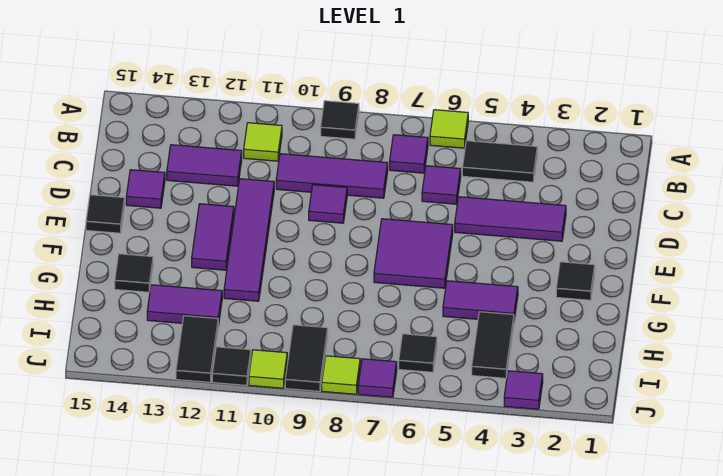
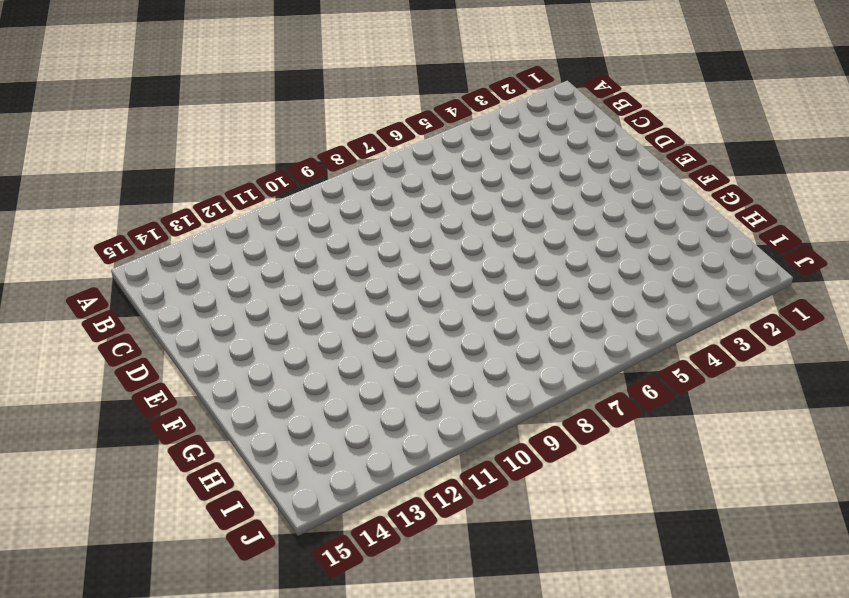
none -> lime tile A6 level 1
none -> black tile A9 level 1
none -> black tile B4:B5 level 1

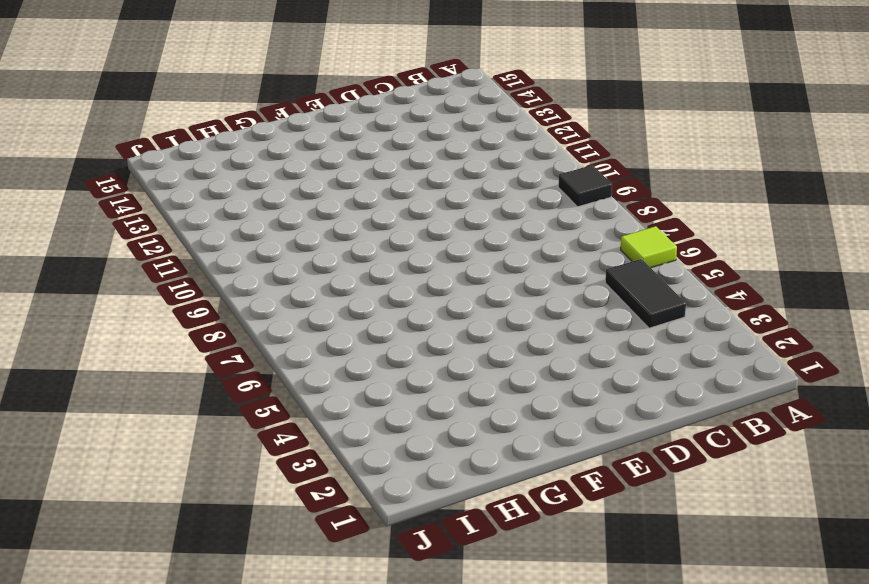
none -> purple tile B7 level 1
none -> lime tile B11 level 1
none -> purple tile C6 level 1

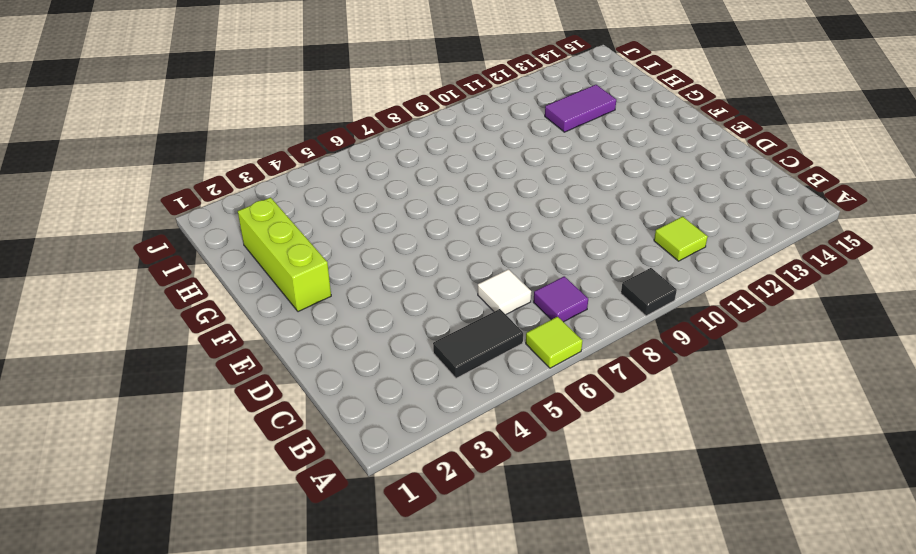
white tile C6 level 1 -> purple tile C6 level 1
lime brick F2:H2 level 1 -> black tile F2 level 1
none -> purple tile C8:C10 level 1
none -> purple tile C12:C13 level 1
none -> purple tile D3:D5 level 1

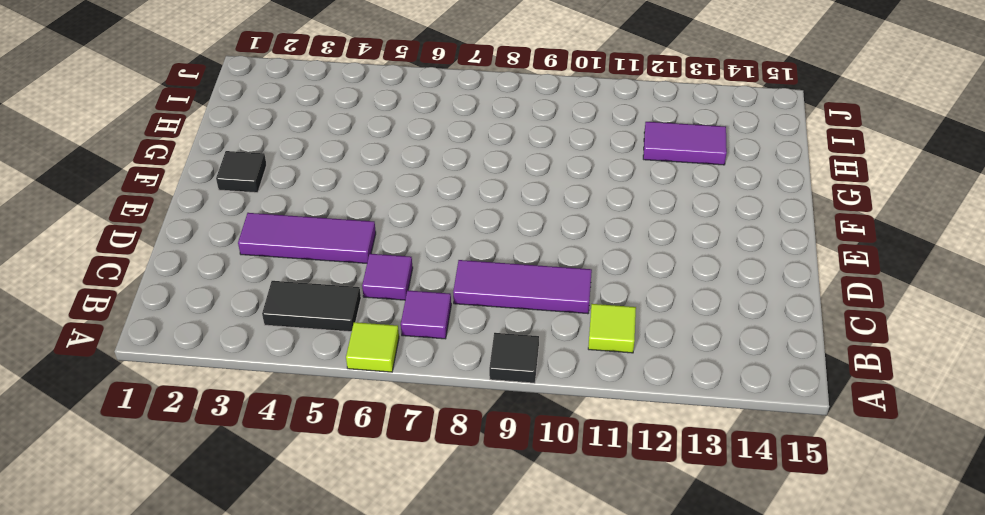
none -> purple tile C12:C13 level 1
none -> purple tile D9 level 1
none -> purple tile D11:G11 level 1

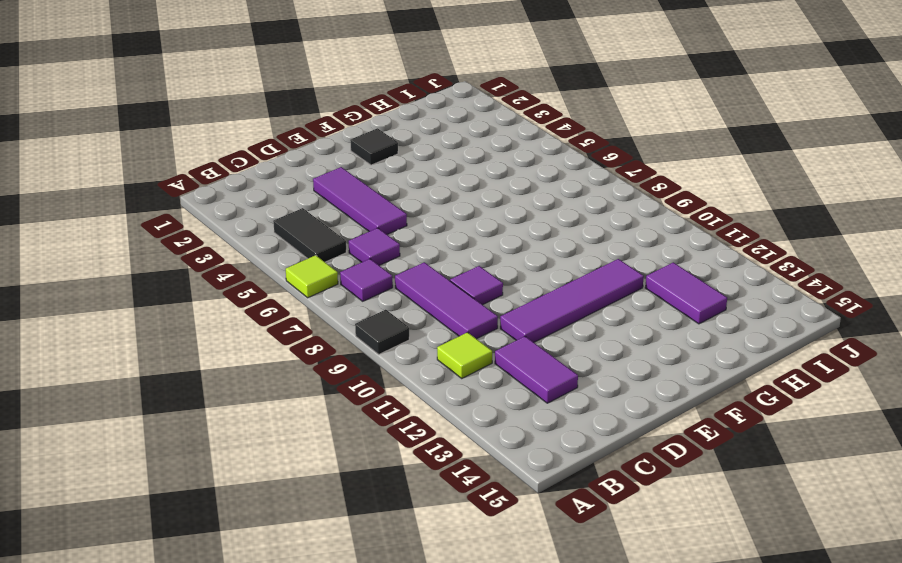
none -> purple tile D14 level 1
none -> purple tile E6:F7 level 1
none -> purple tile E12:F12 level 1

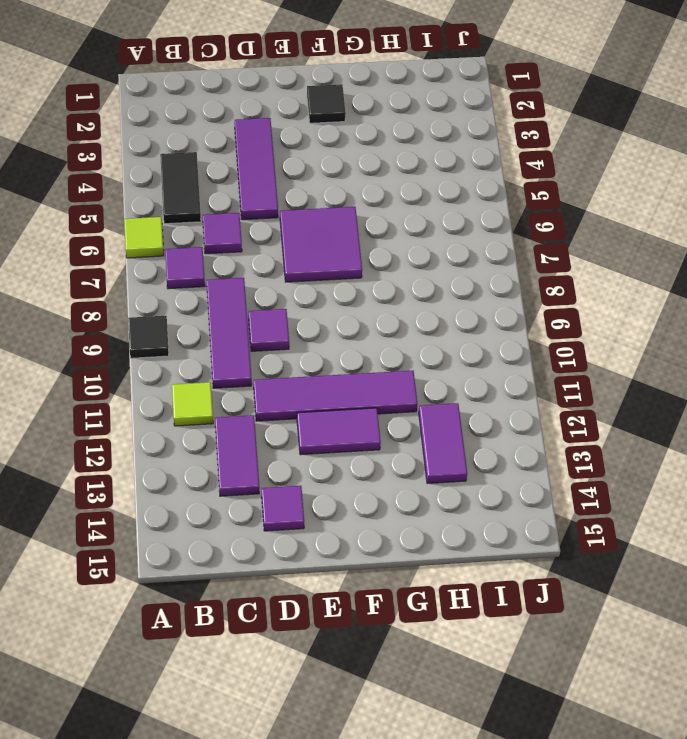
none -> black tile E15 level 1
none -> purple tile G4:G5 level 1
none -> black tile G14 level 1

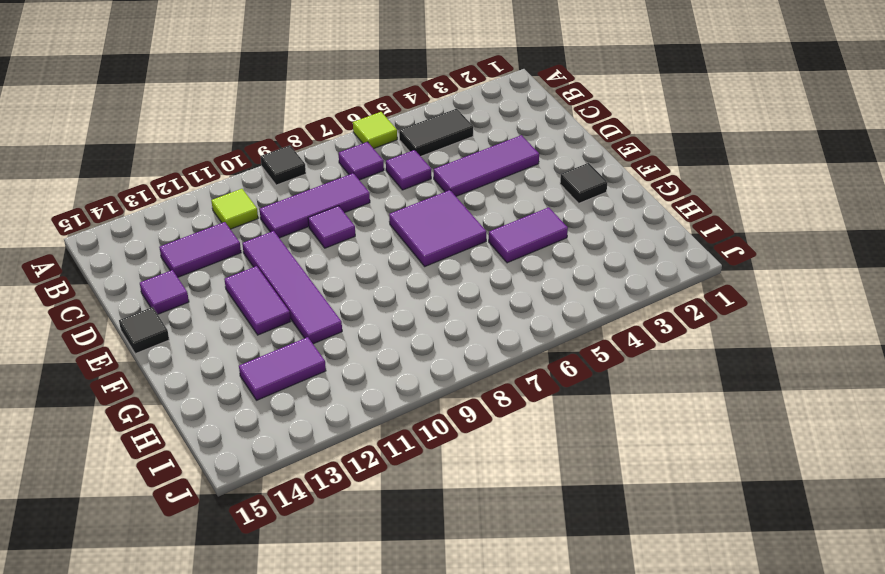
none -> black tile G14 level 1
none -> black tile H4:I4 level 1
none -> black tile I6 level 1

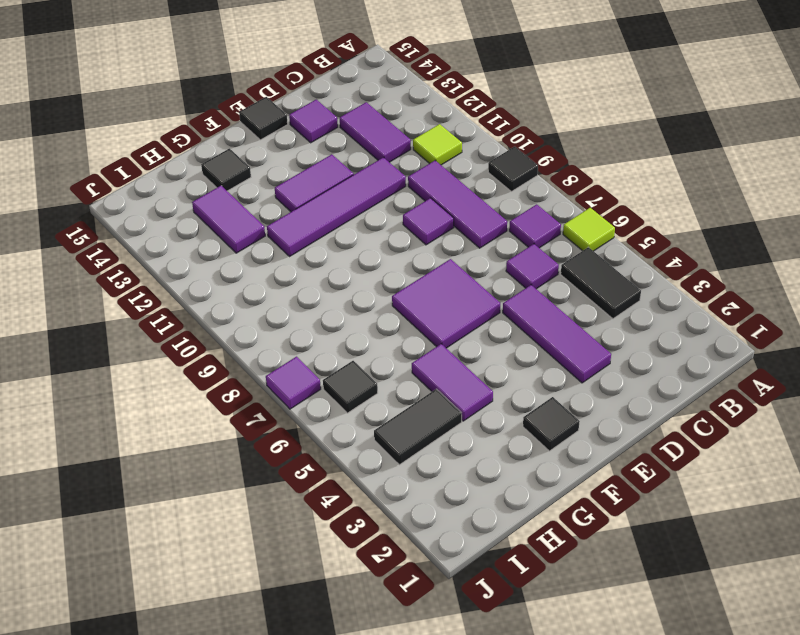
none -> black tile I9:J9 level 1
none -> black tile I12:J12 level 1
none -> purple tile J3 level 1

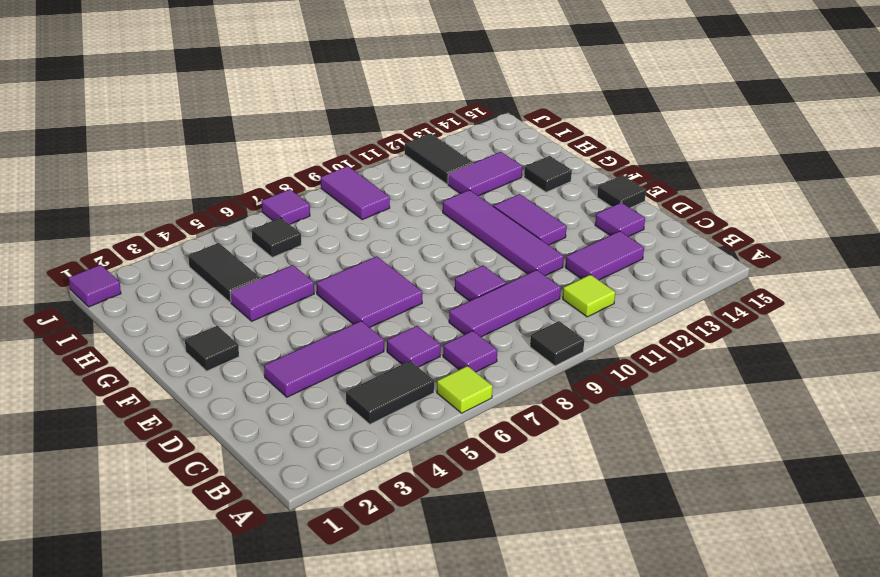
purple tile I9:J9 level 1 -> black tile I9:J9 level 1
purple tile J1 level 1 -> purple tile J3 level 1
none -> lime tile J8 level 1
none -> lime tile J10 level 1
none -> black tile J11 level 1

